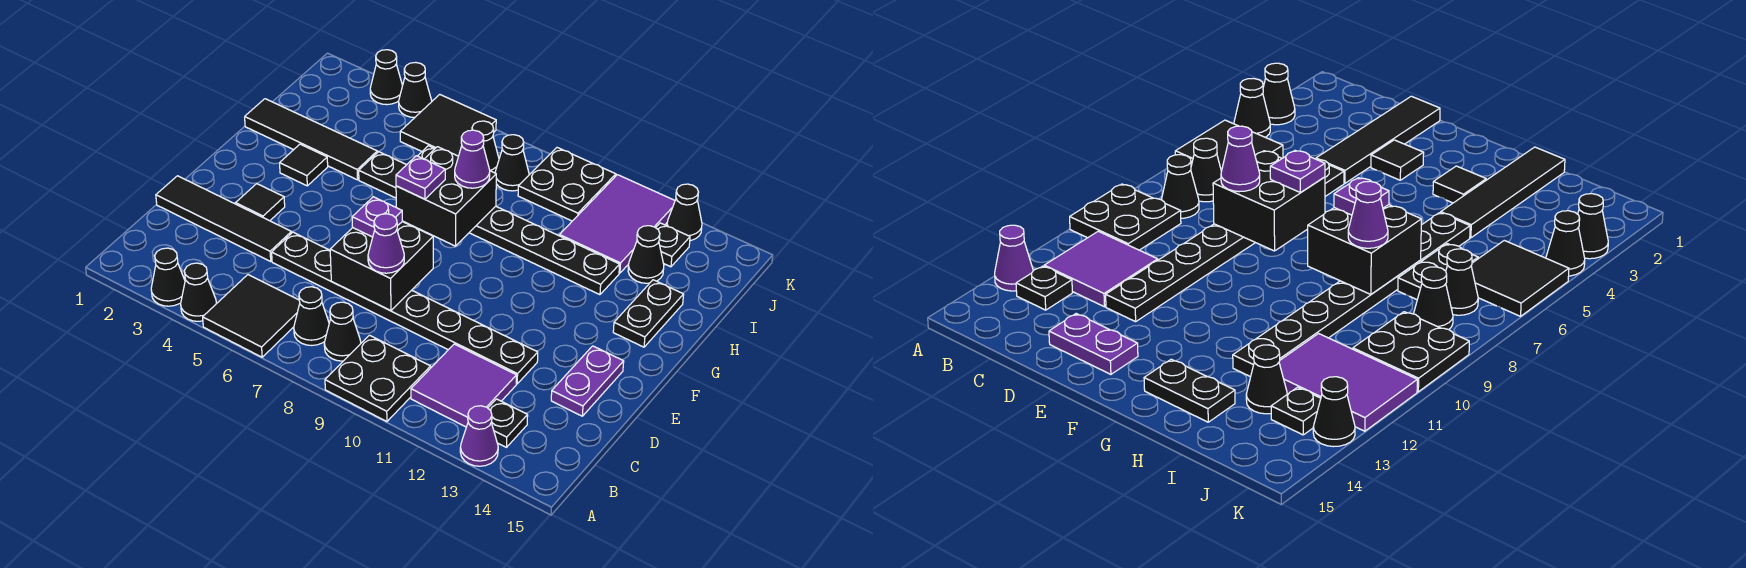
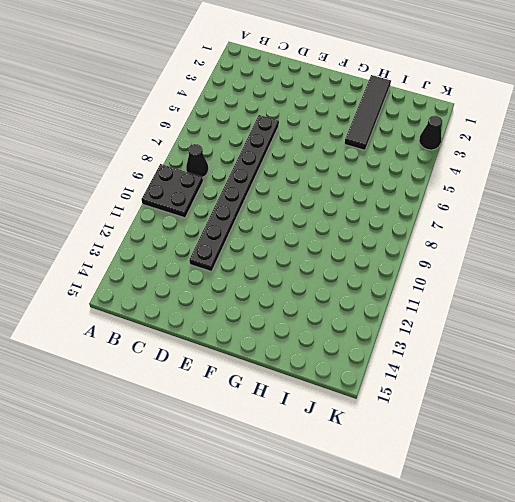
none -> black cone A3 level 1
none -> black cone A4 level 1
none -> black tile A5:B6 level 1
none -> purple cone A13 level 1

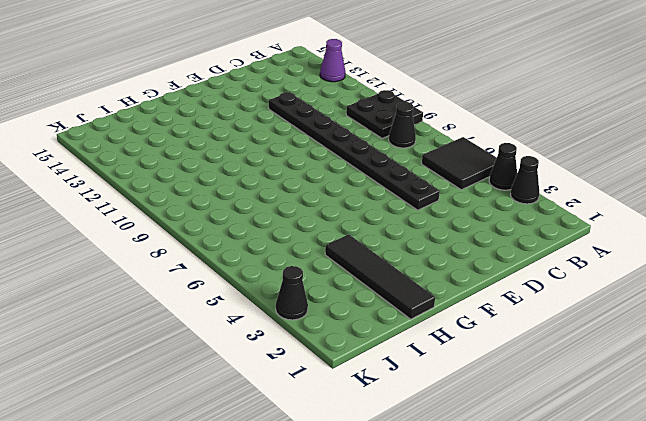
none -> black cone B7 level 1
none -> purple tile B11:C12 level 1
none -> black plate B13 level 1
none -> black tile D1:D4 level 1

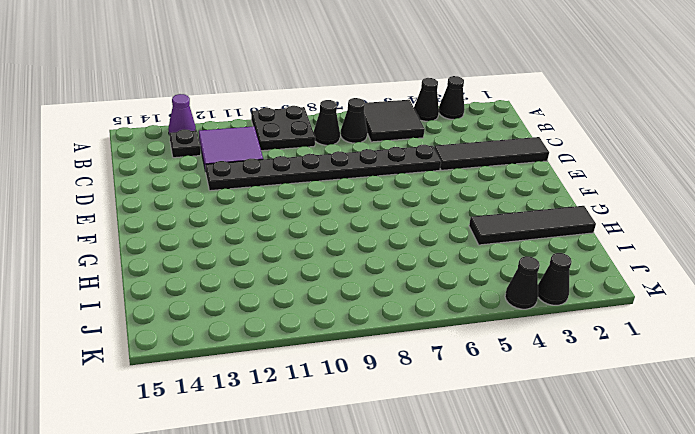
none -> purple plate D14:E14 level 1
none -> black tile E3 level 1
none -> black tile G3 level 1
none -> black plate G14:H14 level 1

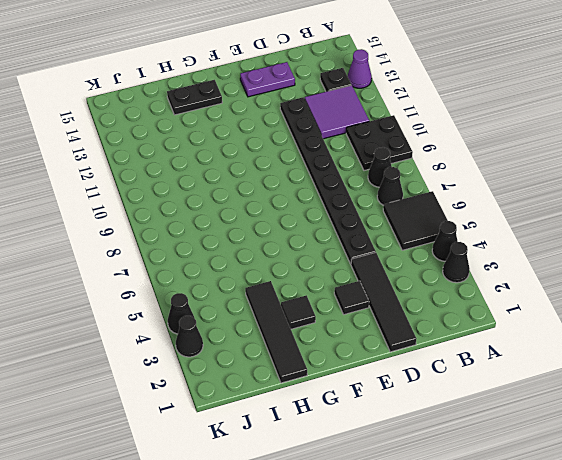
none -> black plate H5:H12 level 1
none -> black plate I6:I7 level 1
none -> purple tile I11:K12 level 1
none -> black cone I13 level 1

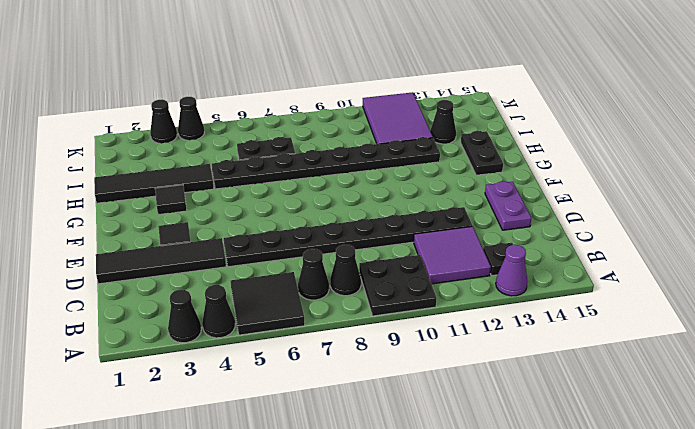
none -> black tile J5:K6 level 1
none -> black cone J7 level 1
none -> black cone J8 level 1
none -> black plate J9:K10 level 1

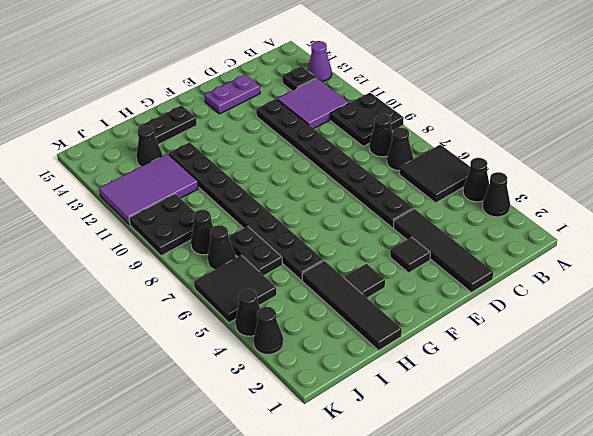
none -> black plate J13 level 1
none -> black cone K13 level 1
none -> black brick D7:E8 level 2
none -> black brick G7:H8 level 2

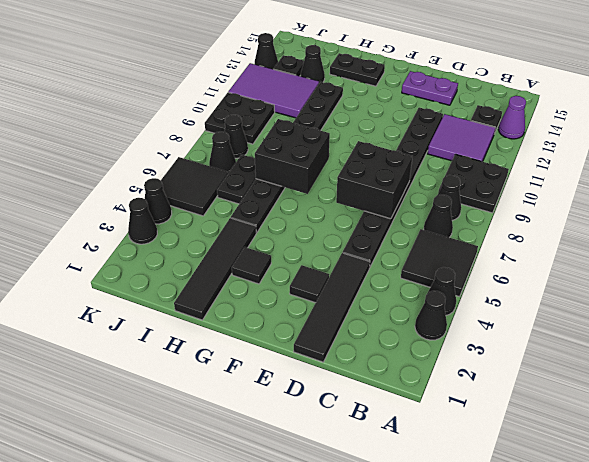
none -> purple cone D8 level 3
none -> purple plate E7 level 3
none -> purple plate G7 level 3
none -> purple cone H8 level 3

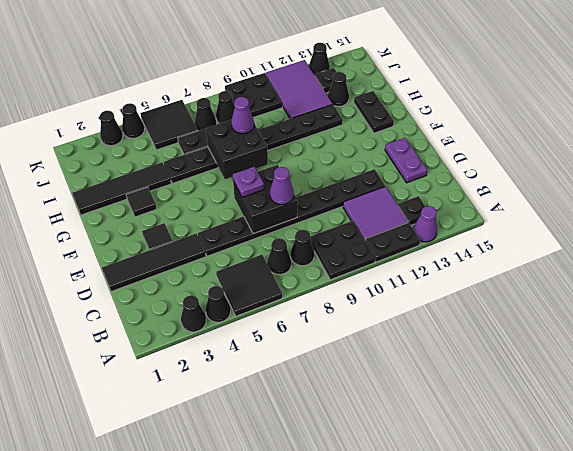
black plate A11:A12 level 1 -> none
none -> purple plate G7 level 3

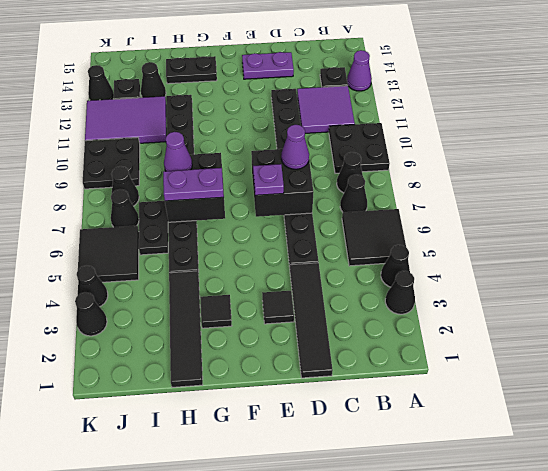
purple plate G7:H7 level 3 -> purple plate G7 level 3

